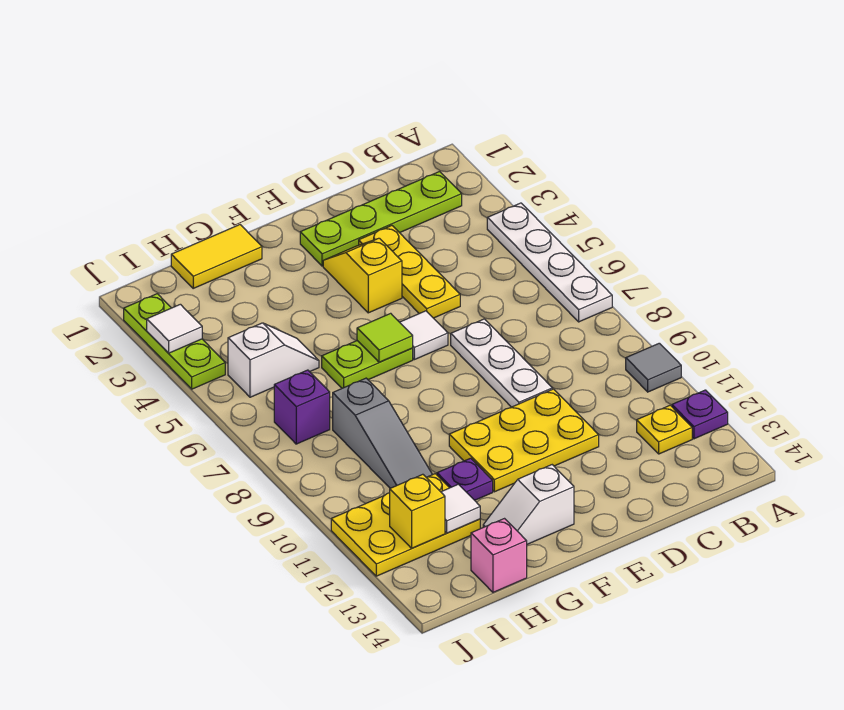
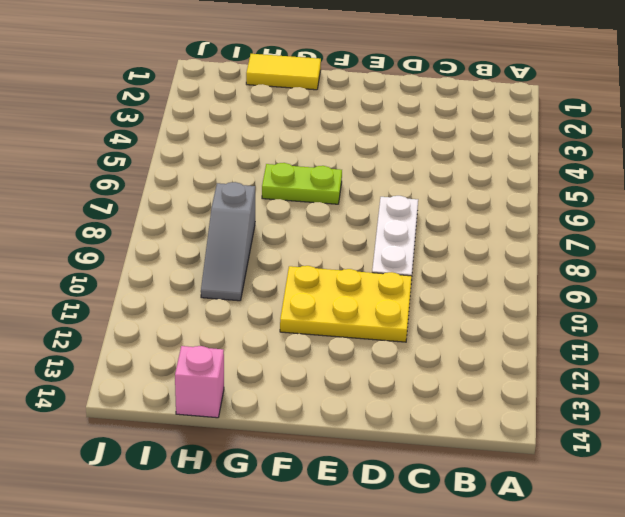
none -> white plate A4:A7 level 1
none -> grey tile A10 level 1
none -> purple plate A12 level 1

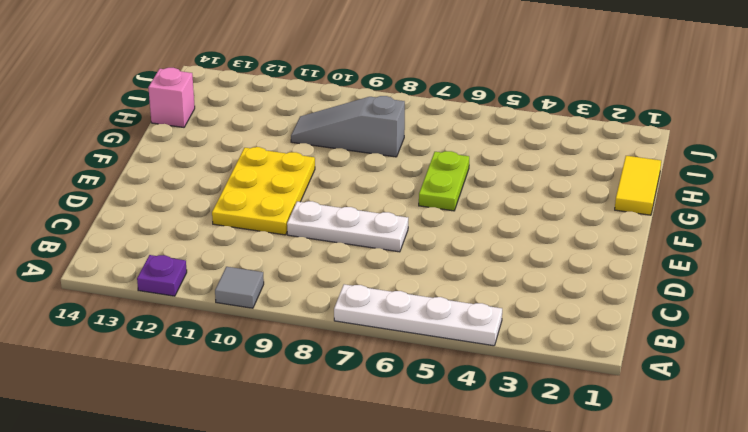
none -> lime plate B2:E2 level 1
none -> yellow plate B12 level 1
none -> yellow plate D3:D5 level 1

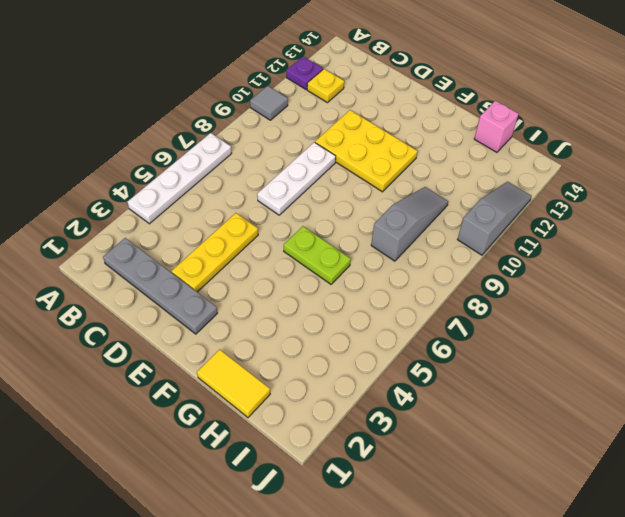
grey plate B2:E2 level 1 -> lime plate B2:E2 level 1
grey slope J10:J12 level 1 top 10 -> yellow plate H11:J12 level 1
none -> yellow slope E3:E4 level 1 top 4
none -> white tile E6 level 1
none -> white slope F13:G13 level 1 top F

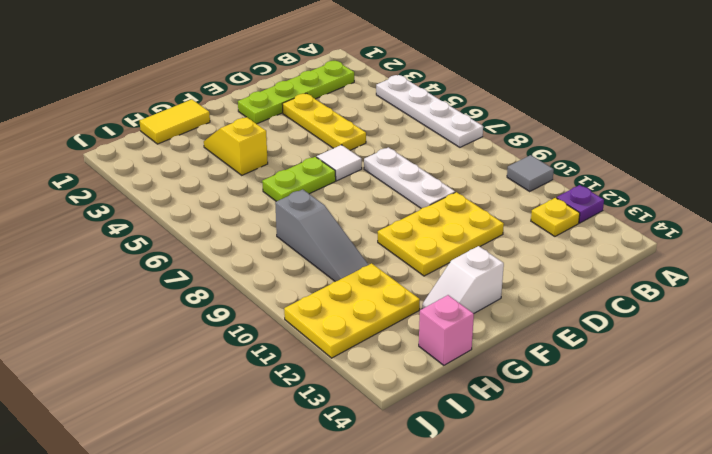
yellow slope G3:G4 level 1 top 4 -> yellow slope E3:E4 level 1 top 4
none -> purple plate G11 level 1
none -> white slope H5:I5 level 1 top I
none -> purple brick I7 level 1

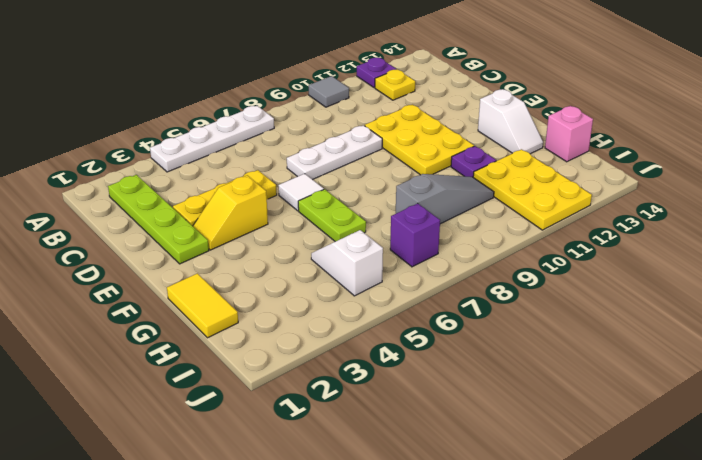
none -> lime plate J2:J4 level 1
none -> lime tile F6 level 2
none -> white tile H12 level 2

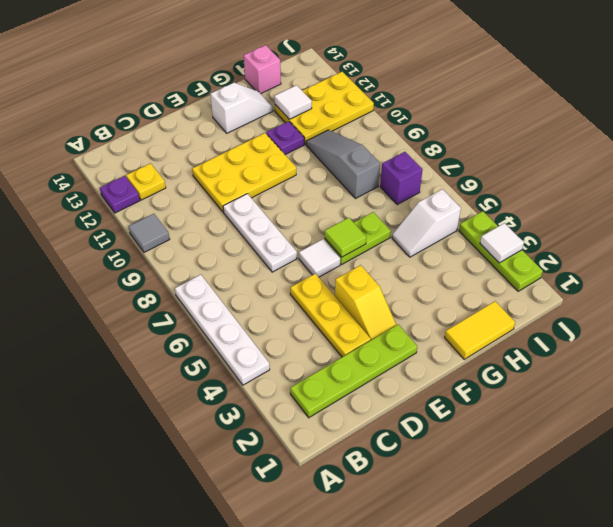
none -> yellow brick I12 level 2

